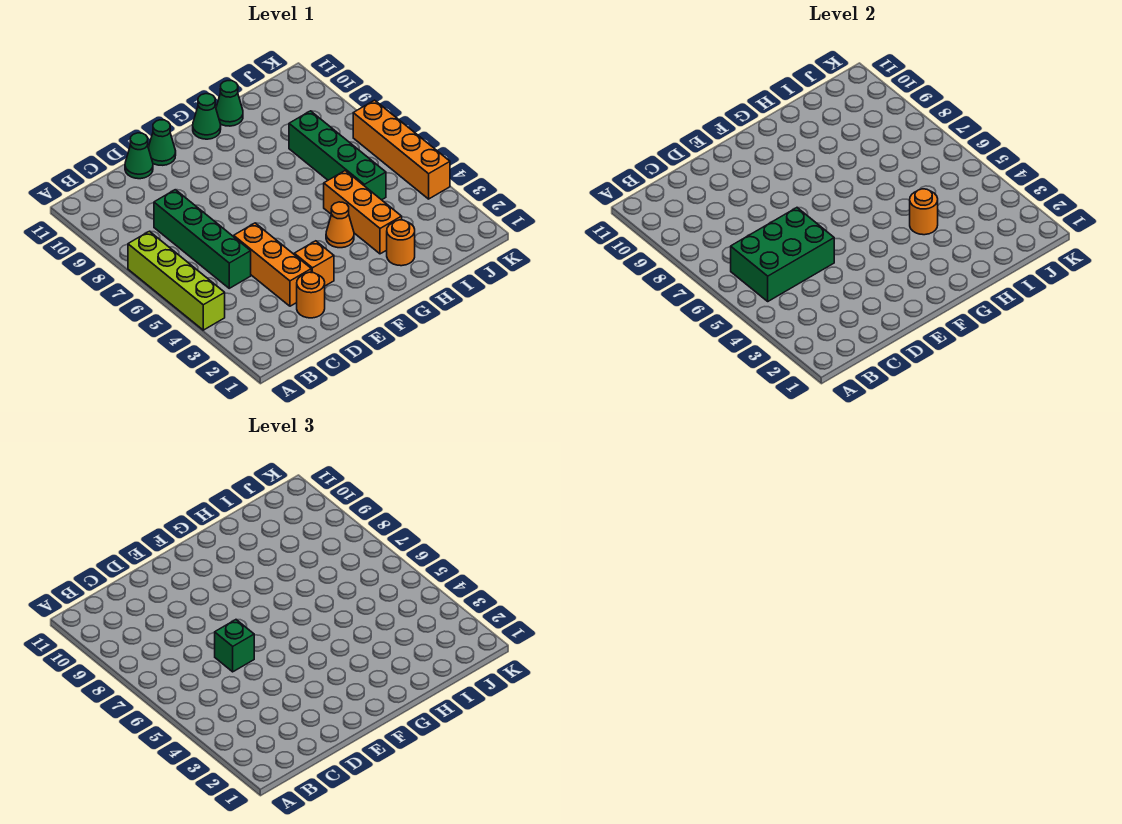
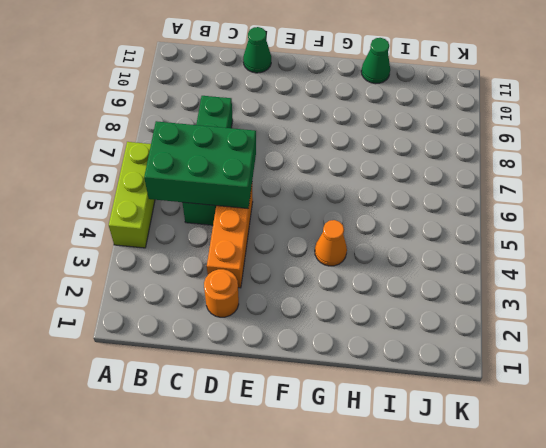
lime brick A4:A6 level 1 -> lime brick A4:A7 level 1
none -> orange brick E3 level 1
none -> green cone E11 level 1
none -> green cone G11 level 1

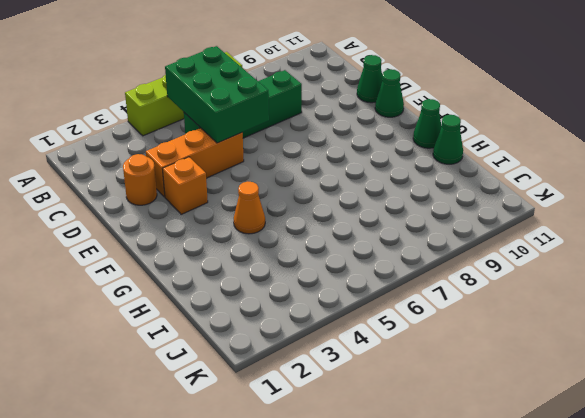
none -> orange round brick H2 level 1
none -> orange brick H3:H5 level 1
none -> green brick I5:I8 level 1

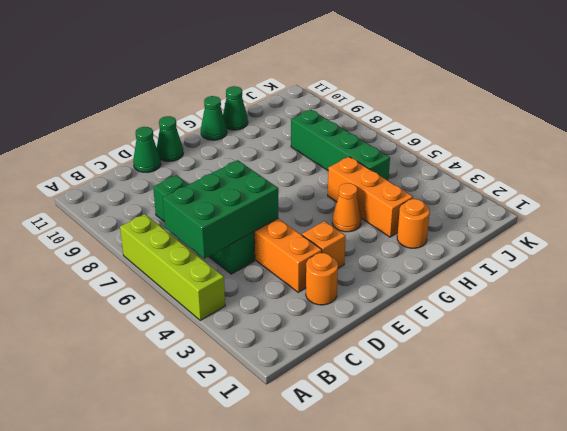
none -> orange brick K4:K7 level 1
none -> orange round brick H4 level 2
none -> green brick D6 level 3

